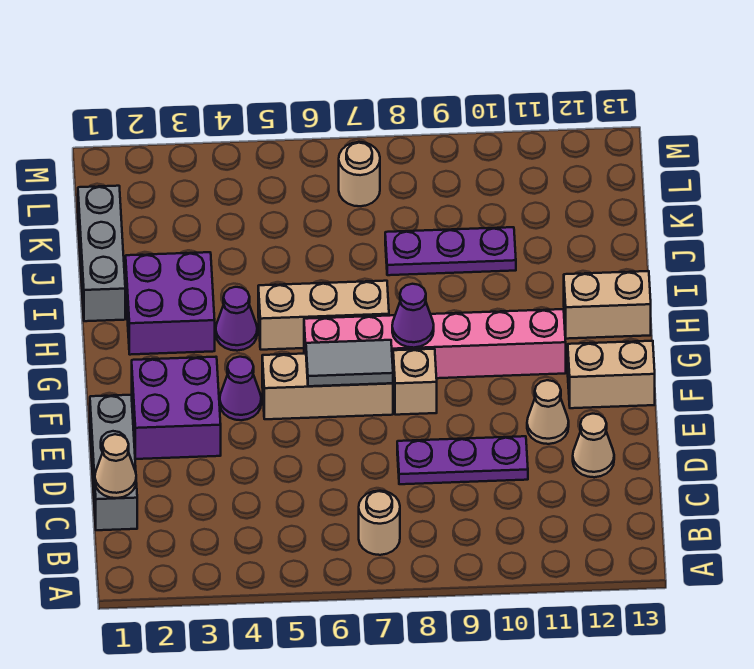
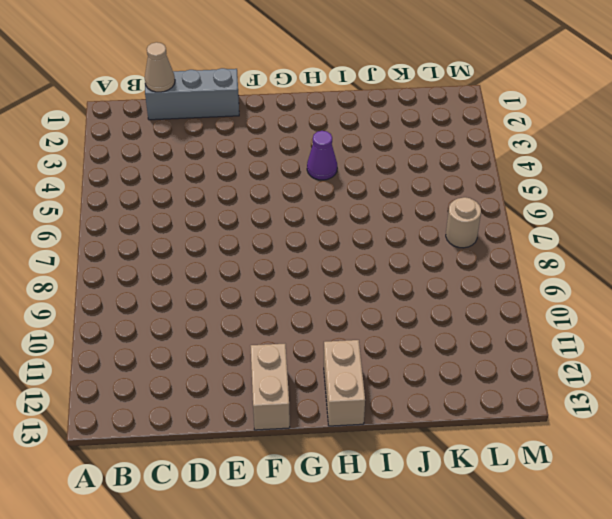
none -> tan round brick B7 level 1
none -> purple plate D8:D10 level 1
none -> tan cone D12 level 1

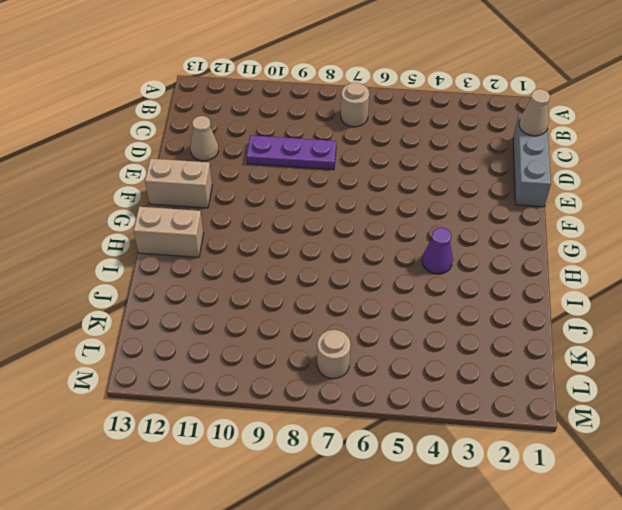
none -> purple brick E2:F3 level 1
none -> tan cone E11 level 1
none -> purple cone F4 level 1

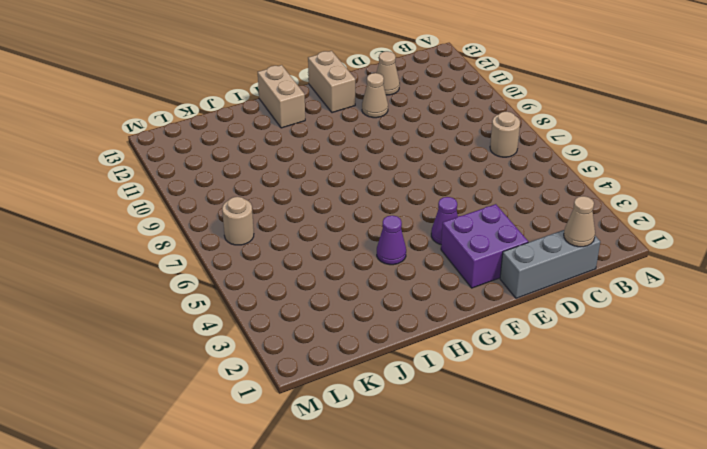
none -> purple plate D8:D10 level 1
none -> tan brick F5:F7 level 1
none -> tan brick F8 level 1

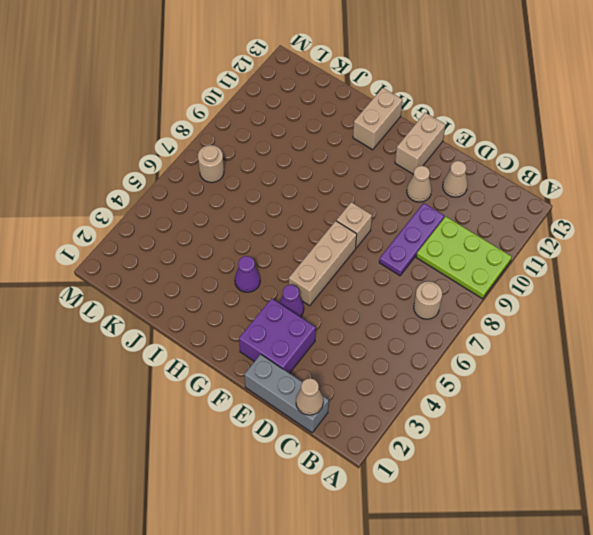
lime plate A9:C10 level 1 -> none
none -> pink brick G6:G11 level 1
none -> purple brick H2:I3 level 1
none -> tan brick H5:H7 level 1

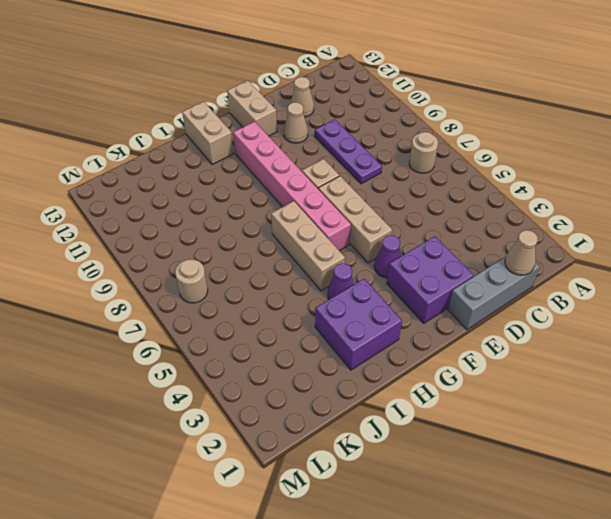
none -> grey brick I1:K1 level 1
none -> purple plate J8:J10 level 1
none -> grey tile F6:F7 level 2

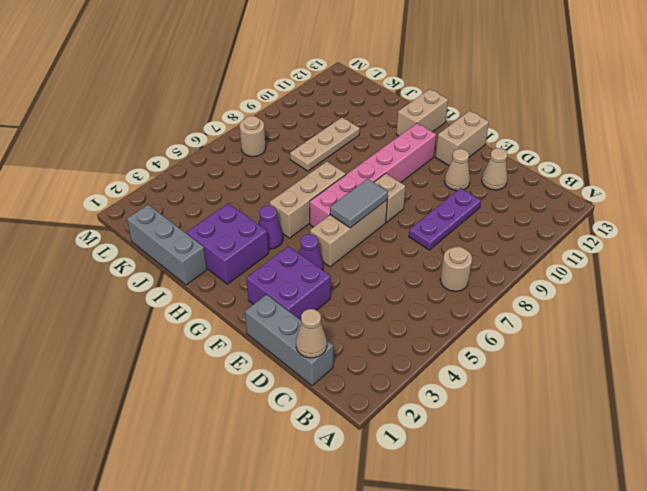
tan plate J8:J10 level 1 -> purple plate J8:J10 level 1
none -> purple cone G8 level 2

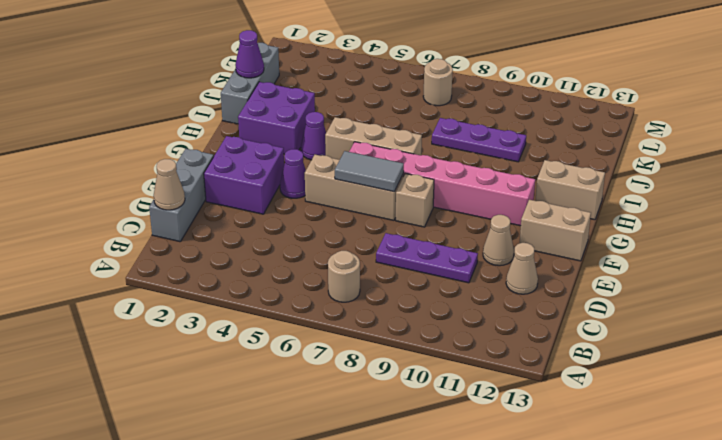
purple cone J1 level 2 -> purple cone G8 level 2

